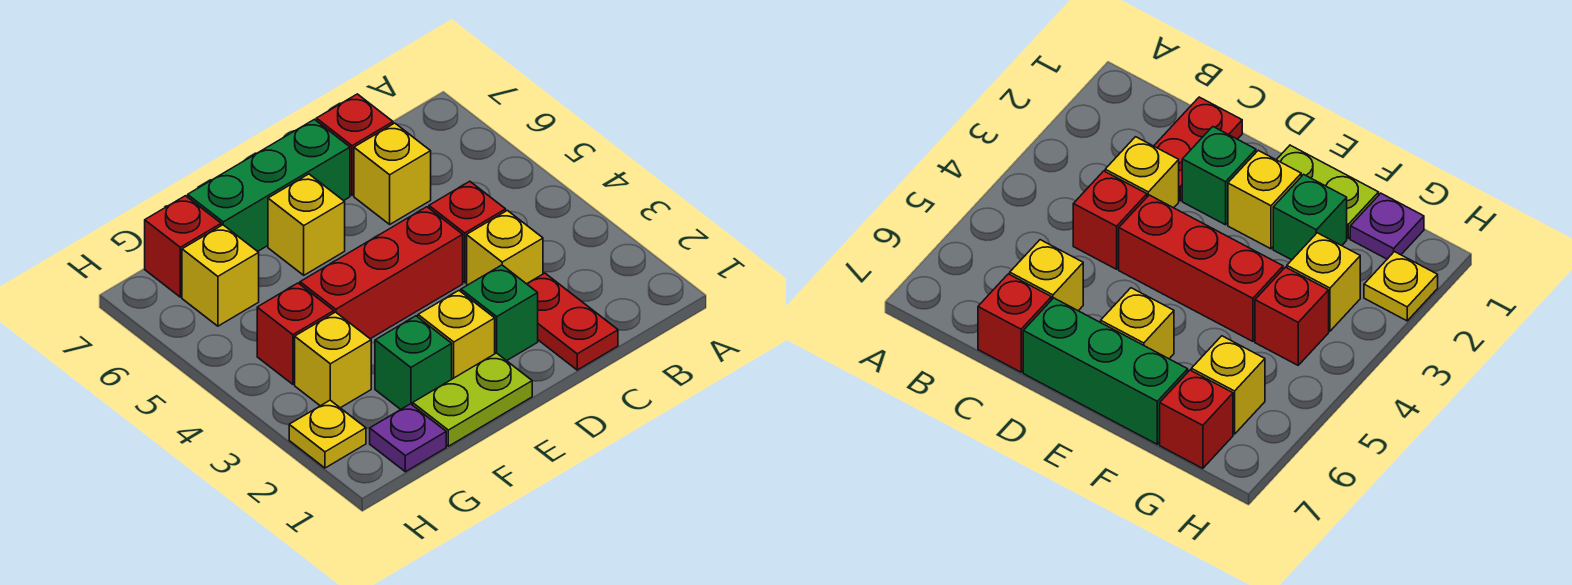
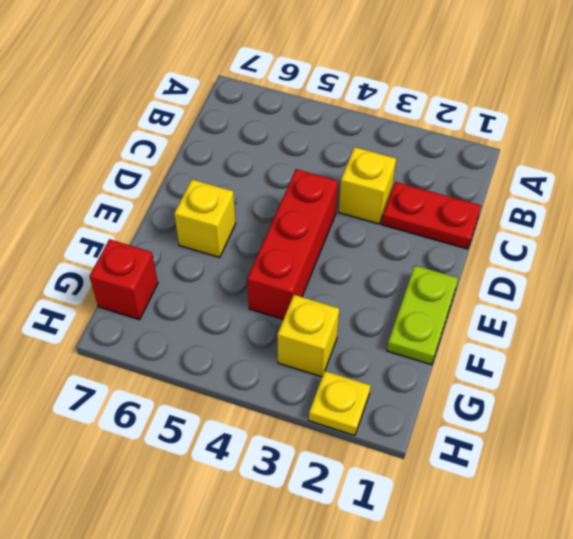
none -> red brick C4 level 1
none -> yellow brick C6 level 1
none -> red brick C7 level 1

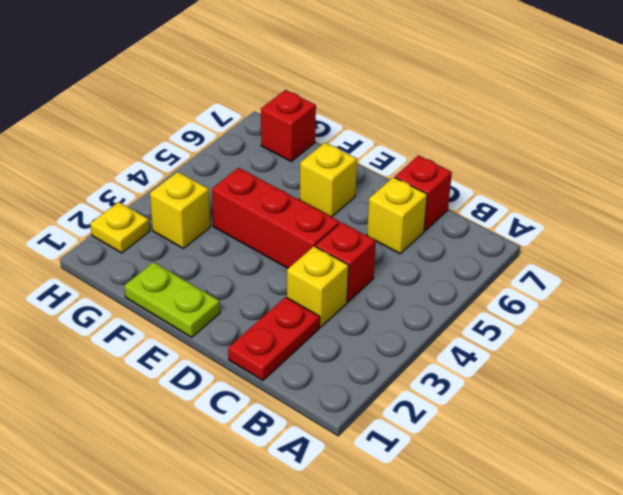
none -> green brick D2 level 1
none -> green brick D7:F7 level 1
none -> yellow brick E2 level 1

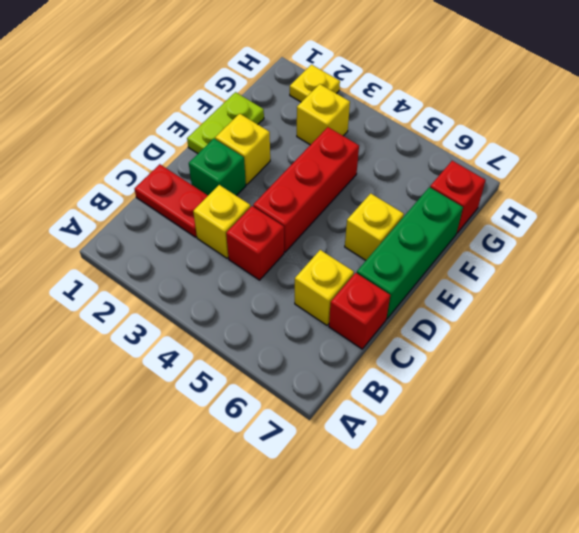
none -> green brick F2 level 1
none -> purple plate G1 level 1
none -> red brick G4 level 1

